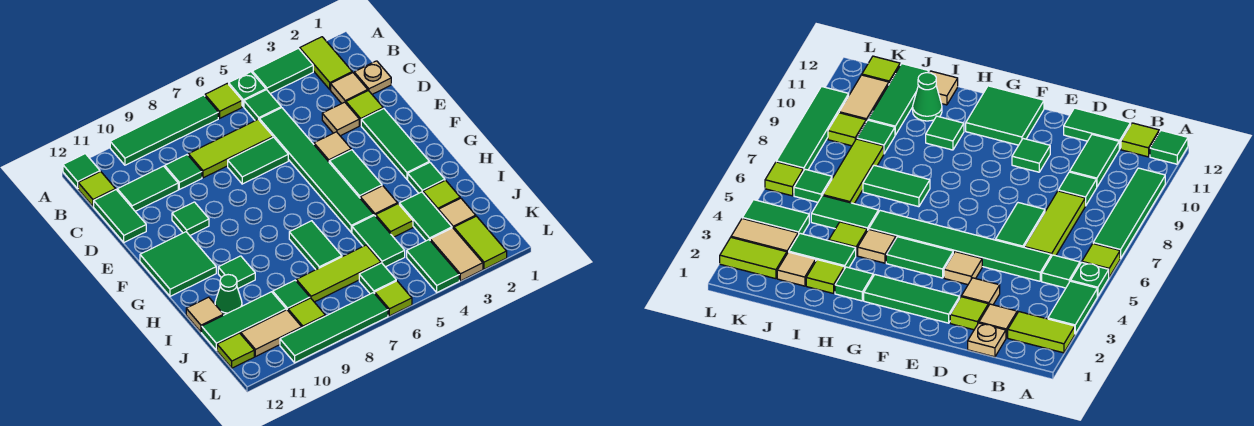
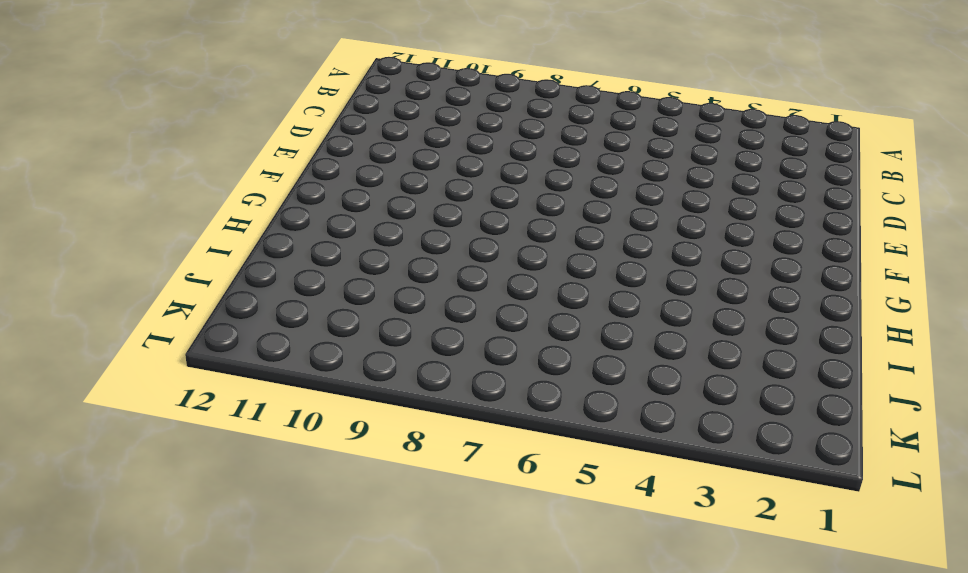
none -> lime tile A2:B2 level 1
none -> green tile A3:A4 level 1
none -> green plate A5 level 1
none -> lime tile A6 level 1

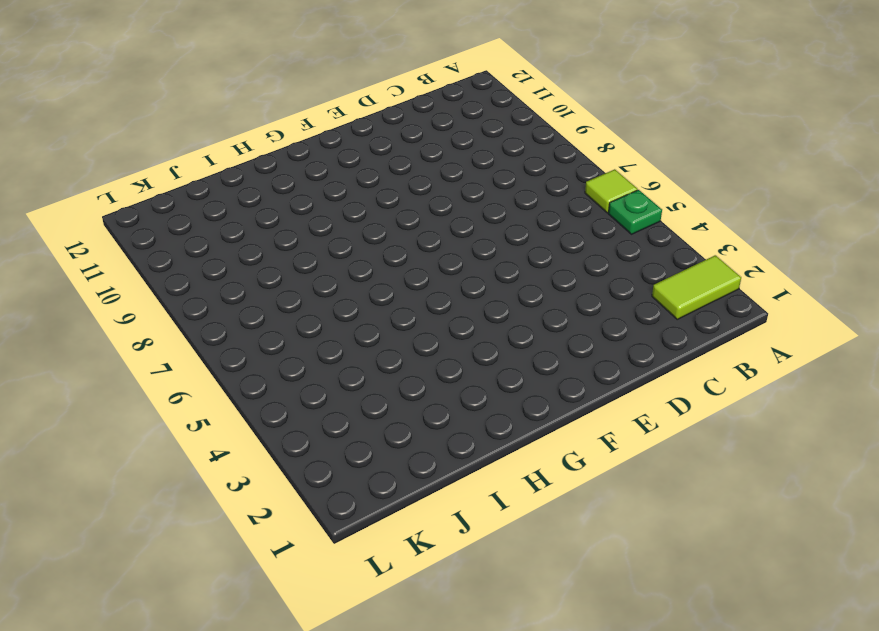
none -> green tile A3:A4 level 1
none -> green tile A7:A10 level 1
none -> green tile A12 level 1
none -> green tile B5 level 1

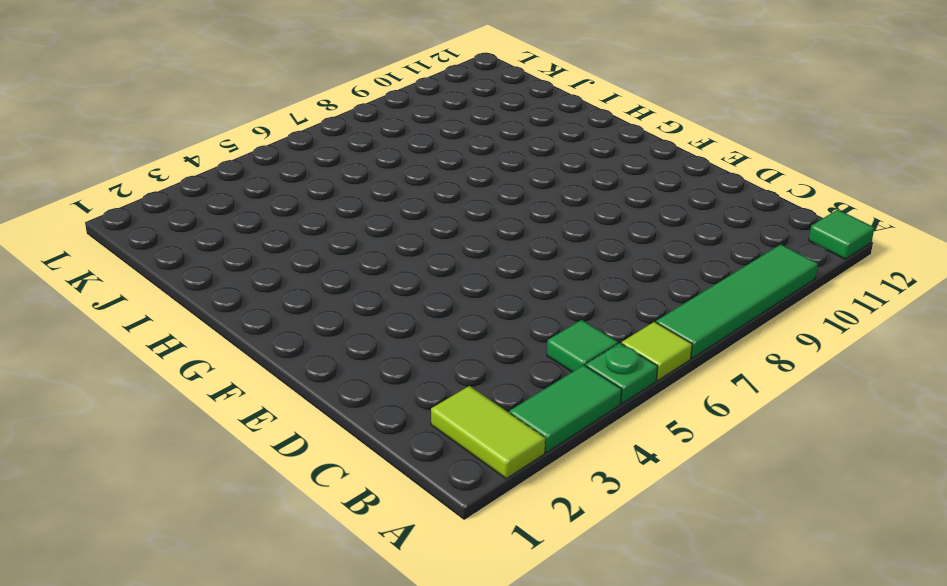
none -> lime tile B12 level 1
none -> tan plate C1 level 1
none -> tan tile C2 level 1
none -> green tile C5:H5 level 1

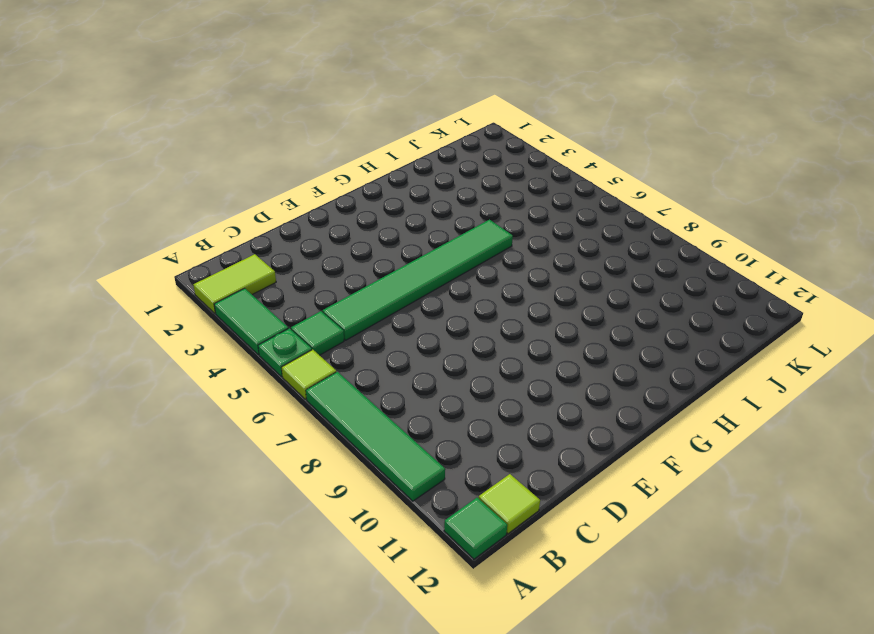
none -> tan plate C1 level 1
none -> tan tile C2 level 1
none -> lime tile C6:C8 level 1
none -> green tile C9 level 1

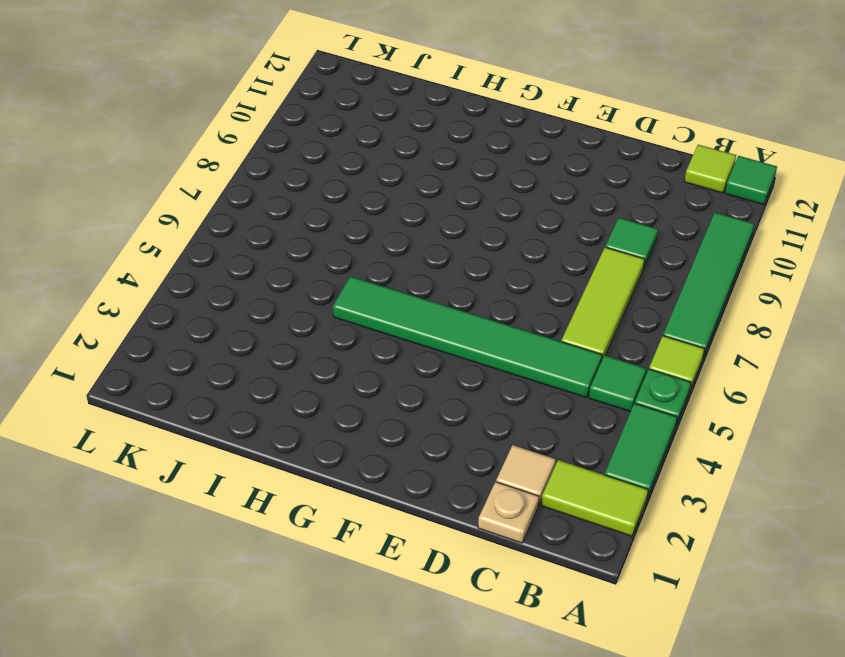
none -> green tile C10:C11 level 1
none -> green tile C12:D12 level 1
none -> lime tile D2 level 1
none -> tan tile D3 level 1

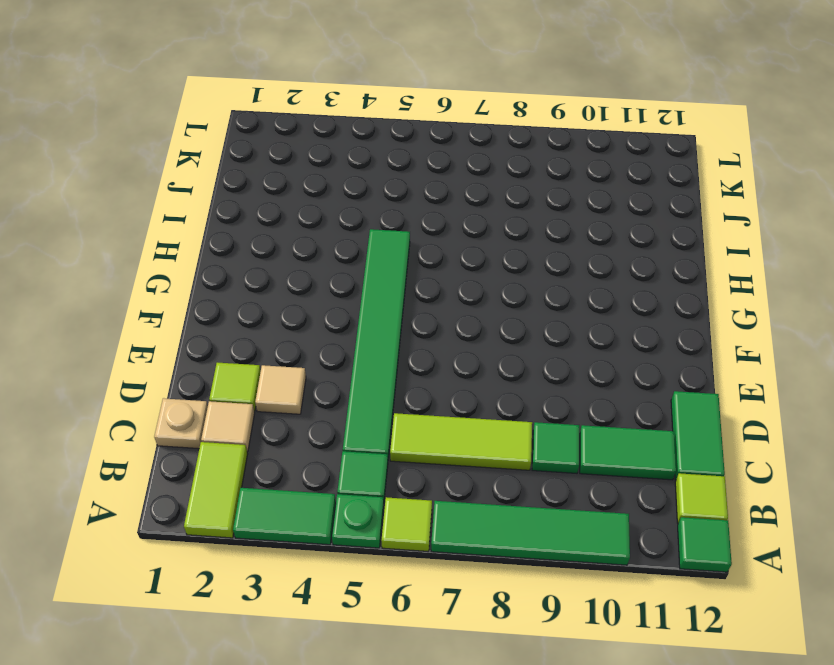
none -> green tile D6:D7 level 1
none -> green tile E2:G2 level 1
none -> tan tile E4 level 1
none -> green tile E10 level 1

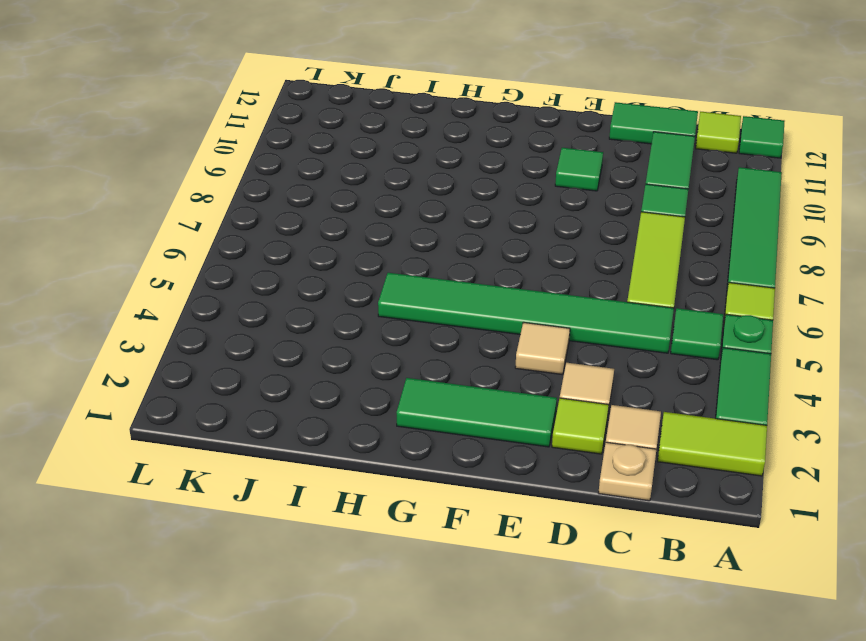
none -> green tile D6:D7 level 1
none -> green tile F4:G4 level 1
none -> green tile F11:G12 level 1
none -> green tile H2 level 1

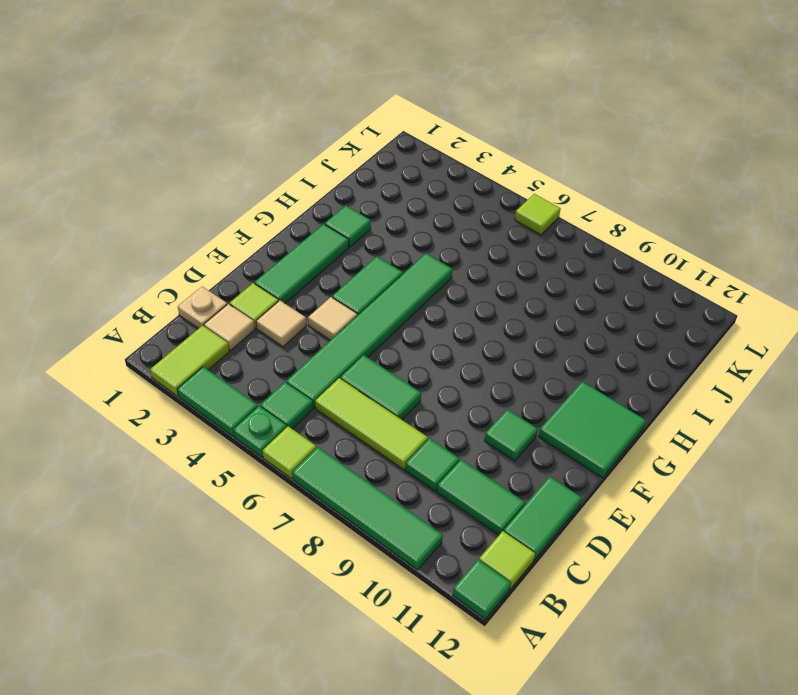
none -> tan tile H4 level 1
none -> green tile H7:I7 level 1
none -> green tile H10 level 1
none -> lime tile I2 level 1

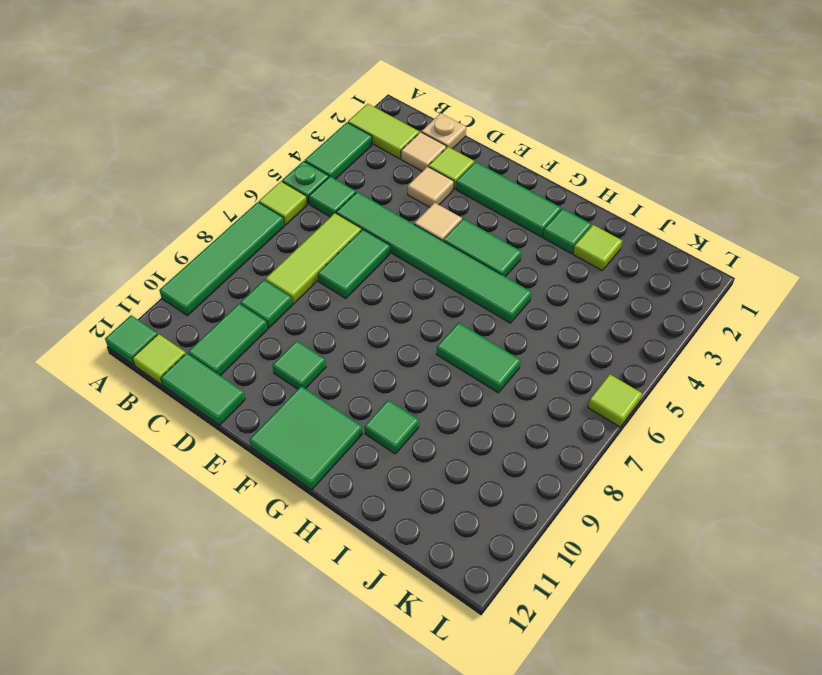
none -> tan tile H4 level 1
none -> green tile I3:J3 level 1
none -> lime tile I4 level 1
none -> green tile I5:J5 level 1

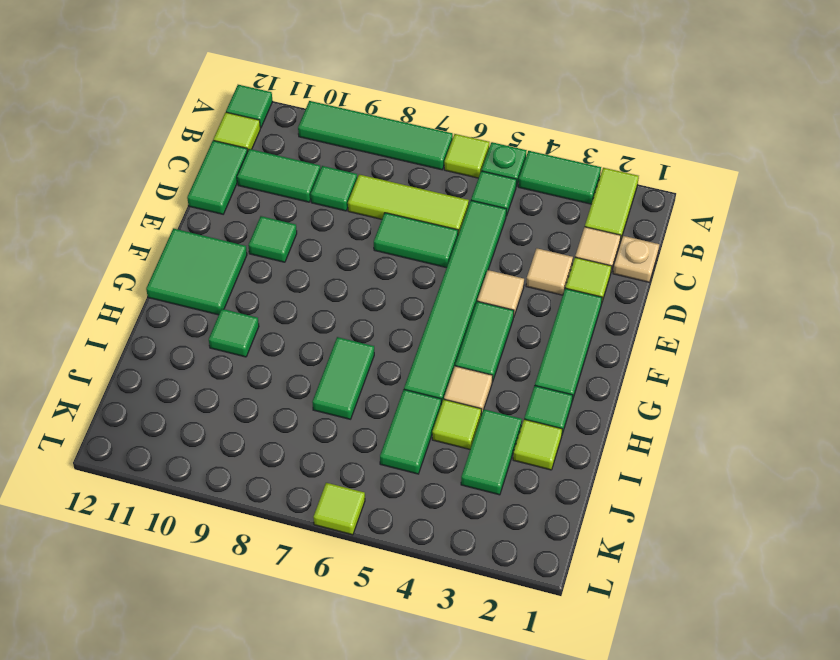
none -> green cone I11 level 1
none -> tan tile I12 level 1
none -> tan tile J2 level 1
none -> lime tile J6:J8 level 1

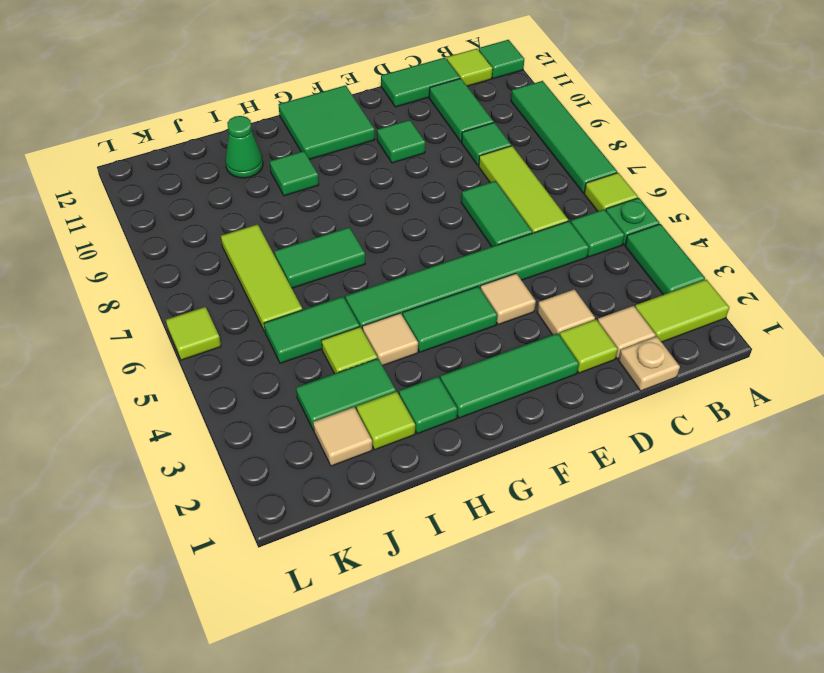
none -> tan tile I12 level 1
none -> green tile J9 level 1
none -> green tile J10:J12 level 1
none -> lime tile K2:L2 level 1

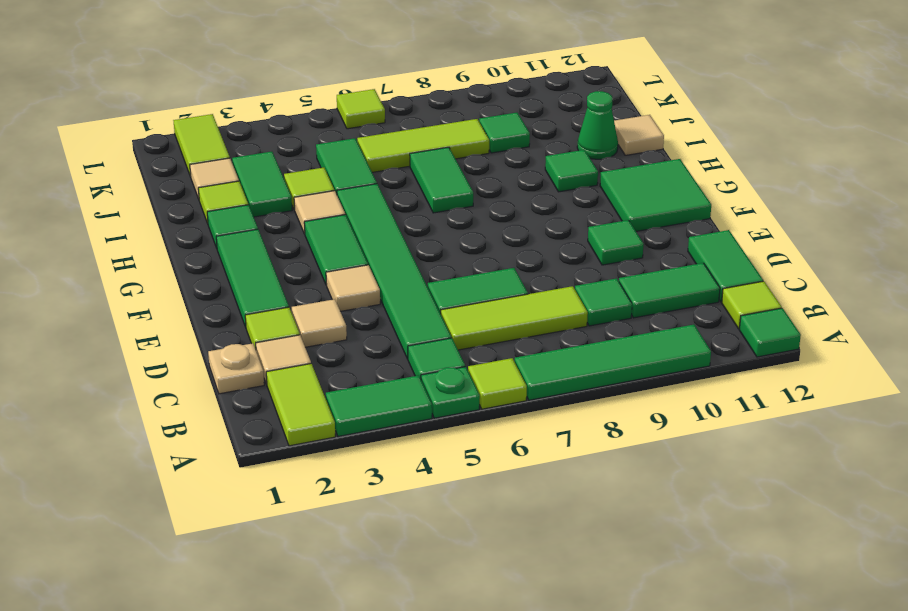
none -> green tile J10:J12 level 1
none -> tan tile K3:L3 level 1
none -> green tile K4:L4 level 1
none -> green tile K6 level 1

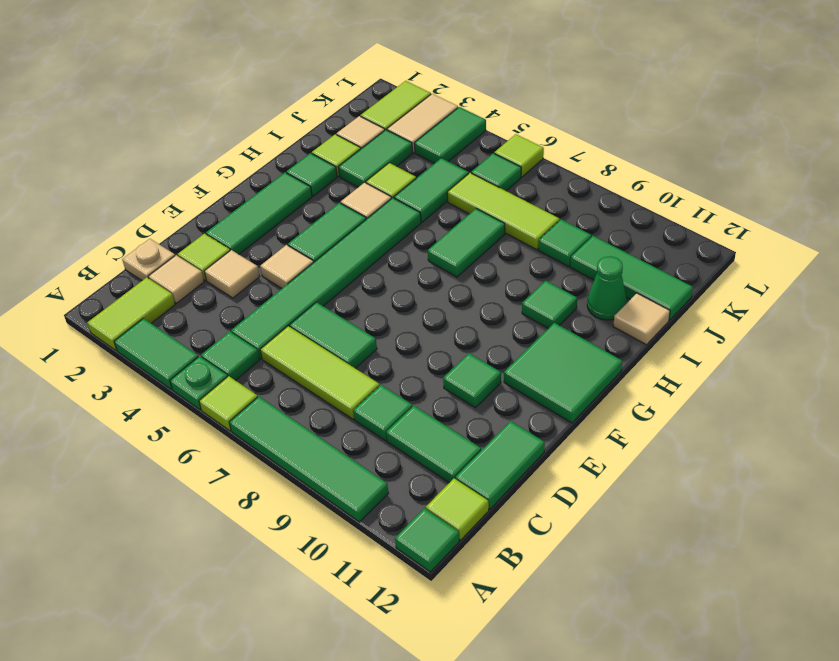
none -> lime tile K9 level 1
none -> tan tile K10:K11 level 1
none -> lime tile K12 level 1
none -> green tile L7:L10 level 1

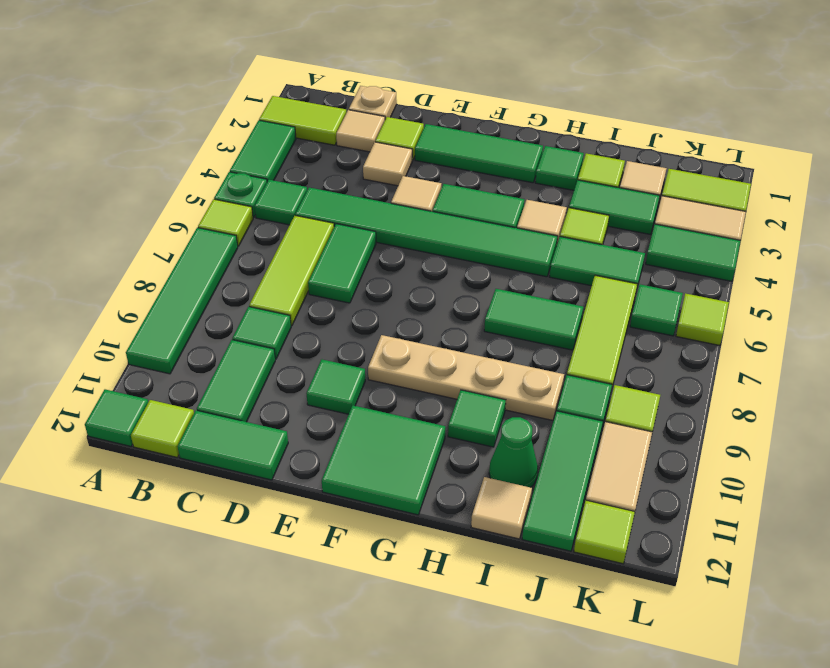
tan plate F9:I9 level 1 -> none
none -> green tile L7:L10 level 1

